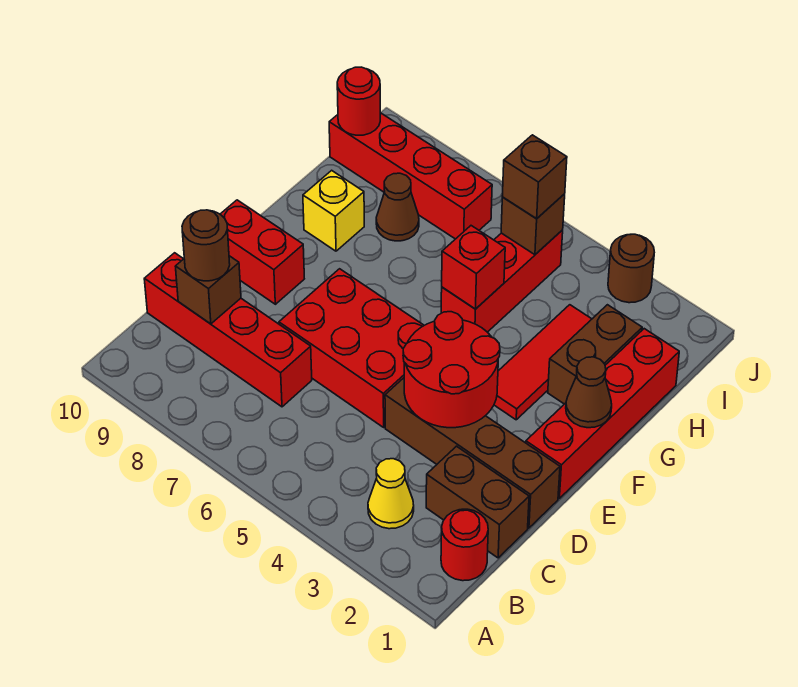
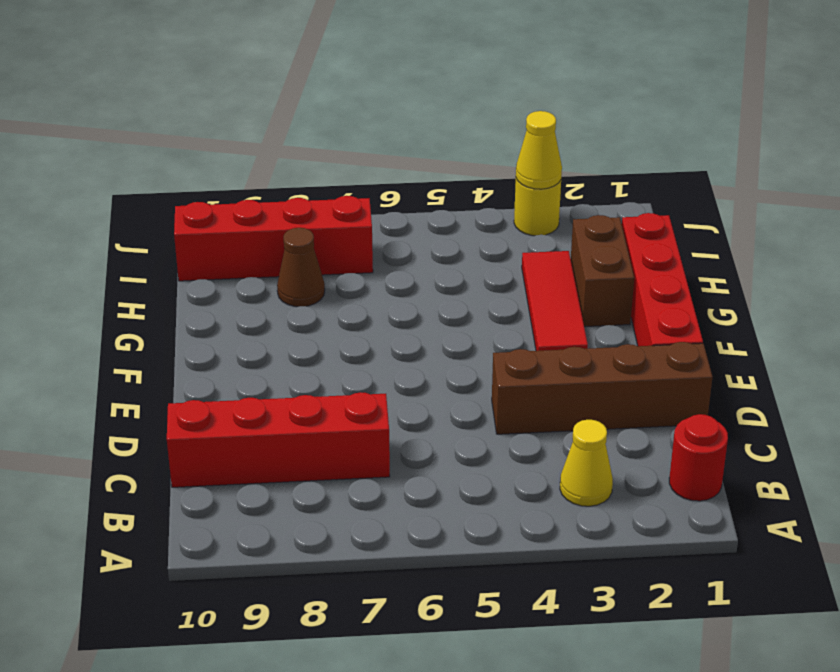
yellow round brick J3 level 1 -> brown round brick J3 level 1
yellow cone J3 level 2 -> none
none -> brown brick C1:C2 level 1
none -> red brick D5:E7 level 1
none -> red brick E9:E10 level 1

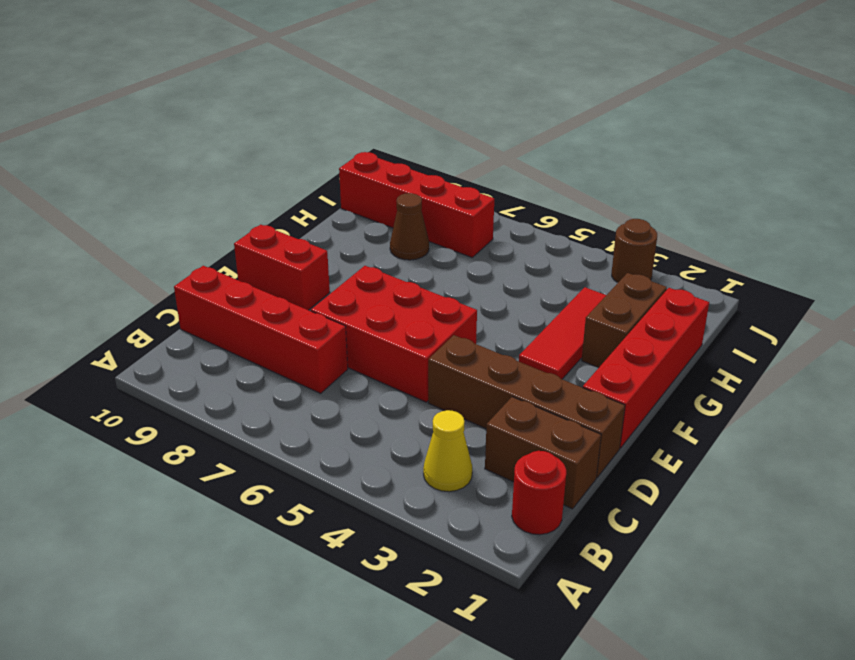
none -> red brick G5:I5 level 1
none -> yellow brick G9 level 1
none -> brown brick C9 level 2

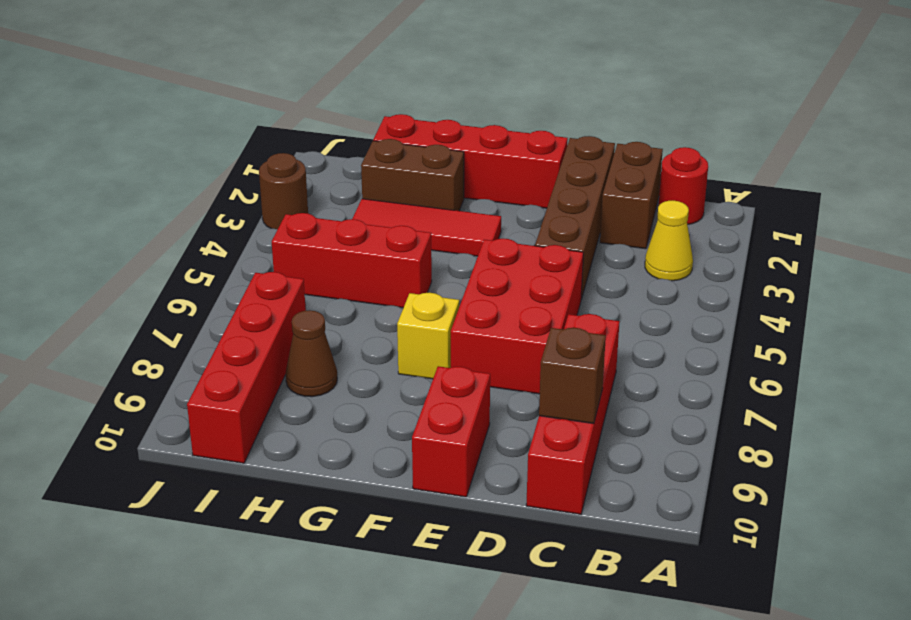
yellow brick F7 level 1 -> yellow brick G9 level 1
none -> red round brick D3:E4 level 2
none -> brown cone F1 level 2
none -> red brick G5 level 2

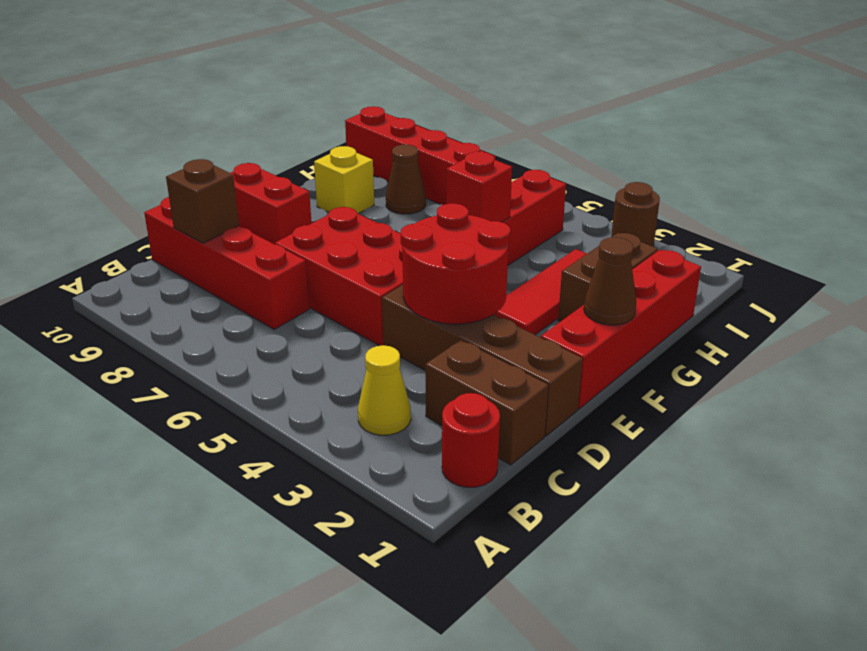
none -> brown brick I5 level 2
none -> red round brick I10 level 2
none -> brown round brick C9 level 3

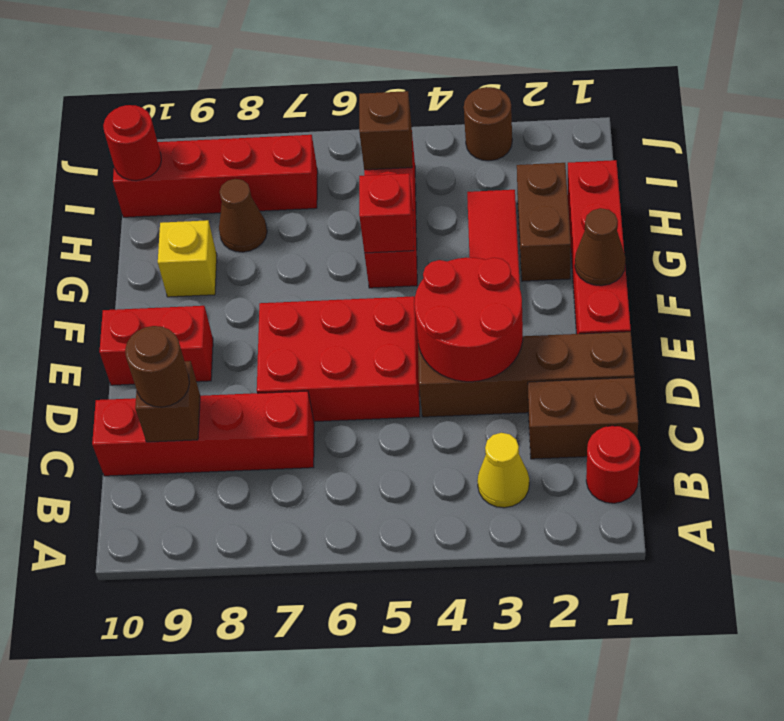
none -> brown brick I5 level 3

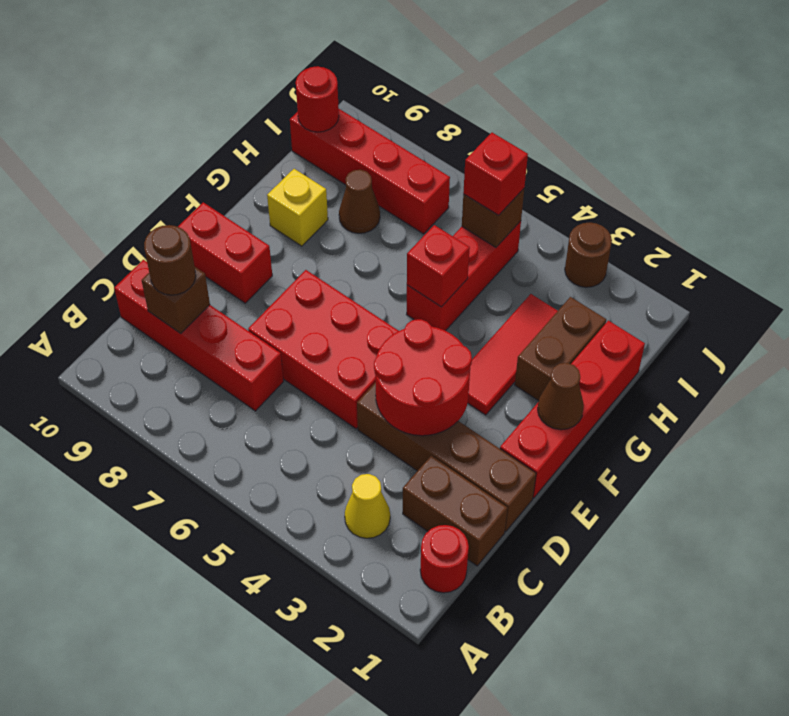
red brick I5 level 3 -> brown brick I5 level 3

